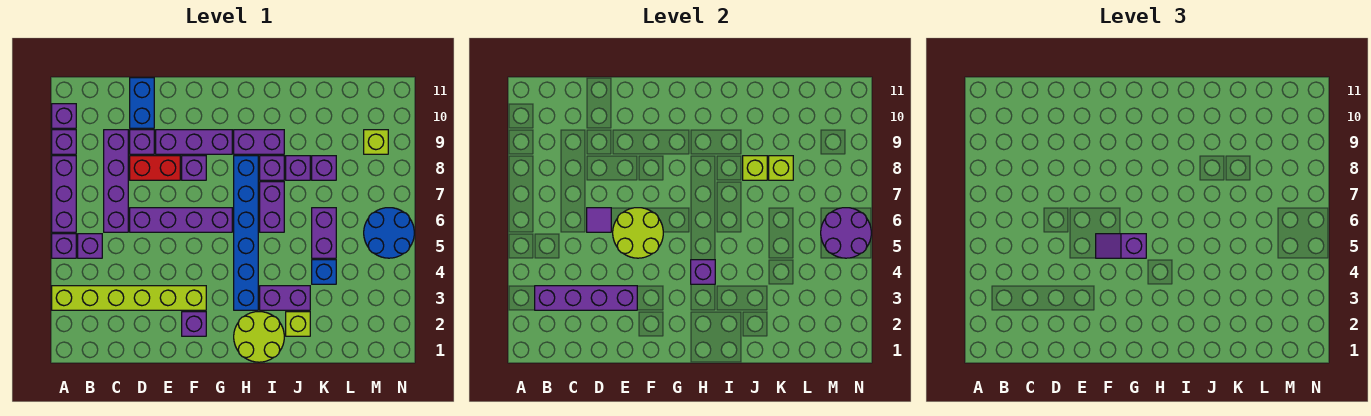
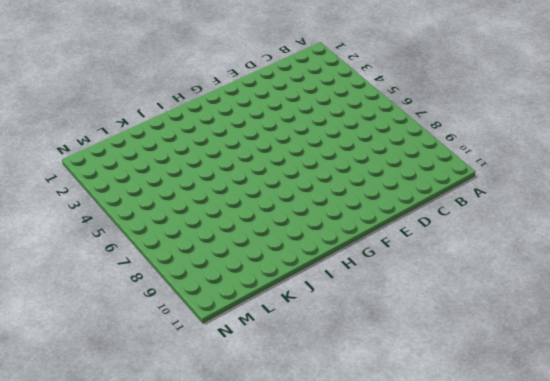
none -> lime brick A3:F3 level 1
none -> purple brick A5 level 1
none -> purple brick A6:A8 level 1
none -> purple brick A9 level 1

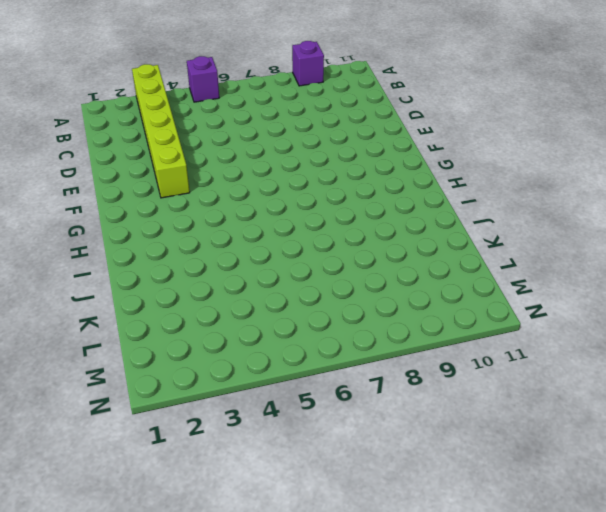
none -> purple brick A6:A8 level 1
none -> purple brick A10 level 1
none -> purple brick B5 level 1
none -> purple brick C6:C9 level 1

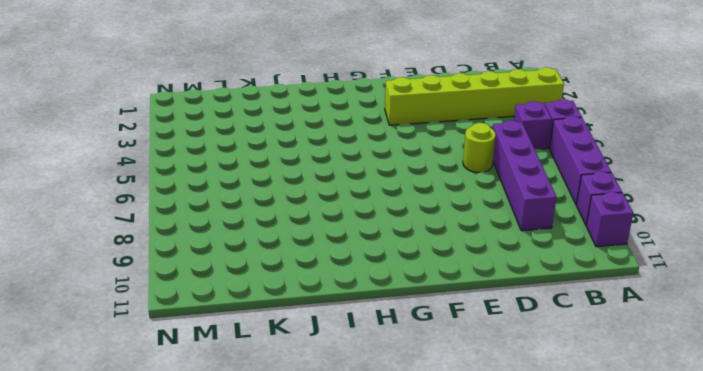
lime round brick D6 level 1 -> purple brick D6:G6 level 1
none -> red brick D8:E8 level 1
none -> purple brick D9 level 1
none -> blue brick D10:D11 level 1
none -> purple brick E9:G9 level 1

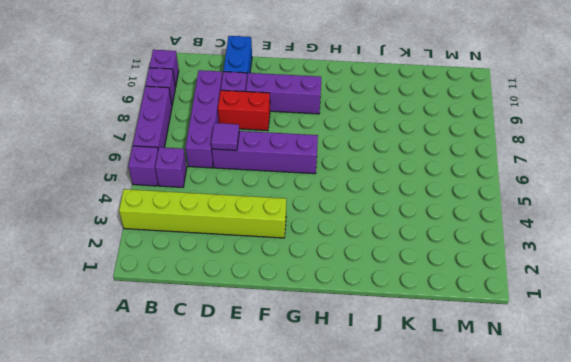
none -> purple brick F2 level 1
none -> purple brick F8 level 1
none -> lime round brick H1:I2 level 1
none -> blue brick H3:H8 level 1

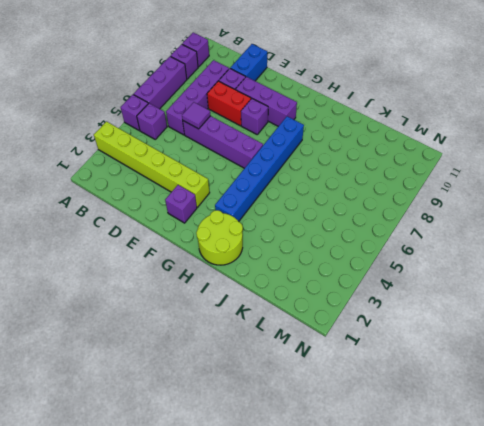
none -> purple brick H9:I9 level 1
none -> purple brick I3:J3 level 1
none -> purple brick I6:I7 level 1
none -> purple brick I8 level 1

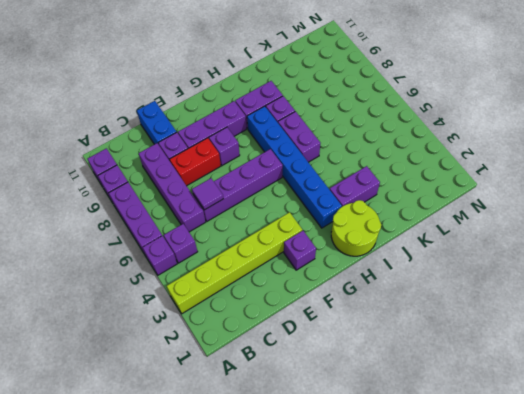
none -> lime brick J2 level 1
none -> purple brick J8 level 1
none -> blue brick K4 level 1
none -> purple brick K5:K6 level 1

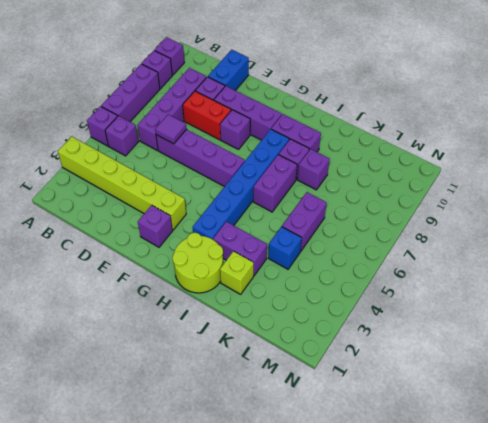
none -> purple brick K8 level 1
none -> blue round brick M5:N6 level 1
none -> lime brick M9 level 1
none -> purple brick B3:E3 level 2

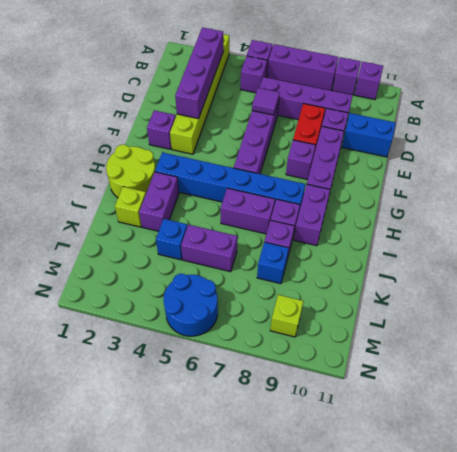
blue brick K8 level 1 -> purple brick K8 level 1
none -> lime round brick E5:F6 level 2
none -> purple brick H4 level 2
none -> lime brick J8 level 2
none -> lime brick K8 level 2

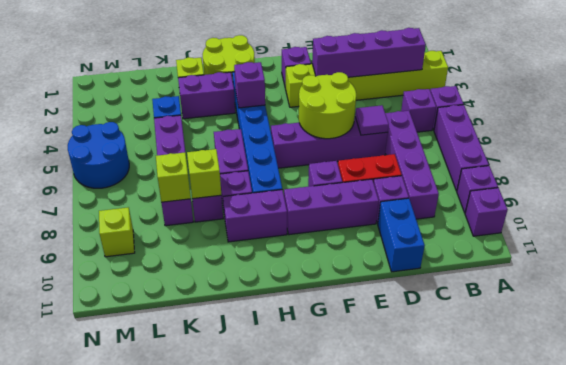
none -> purple round brick M5:N6 level 2
none -> purple slope F5:G5 level 3 top G

